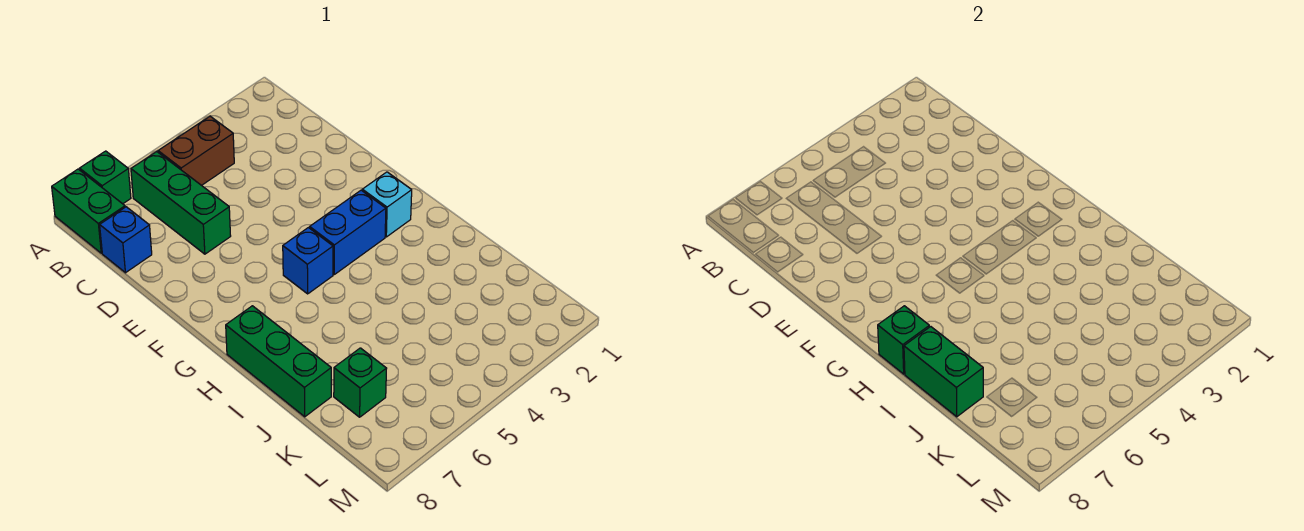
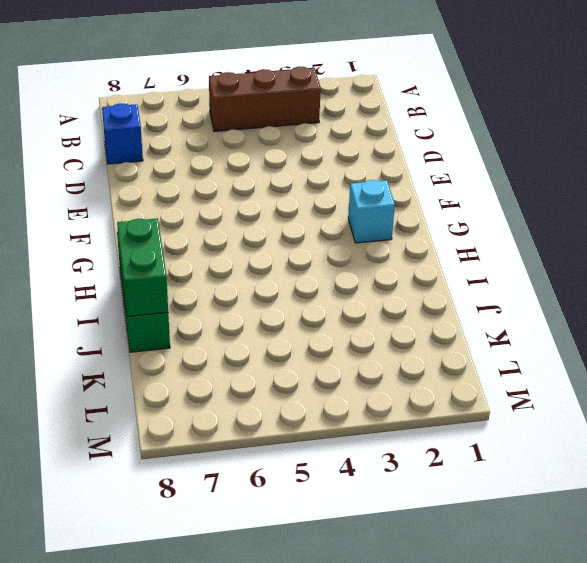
brown brick B3:B5 level 1 -> brown brick B4:B5 level 1
none -> green brick A7 level 1
none -> green brick A8:B8 level 1
none -> green brick B6:D6 level 1

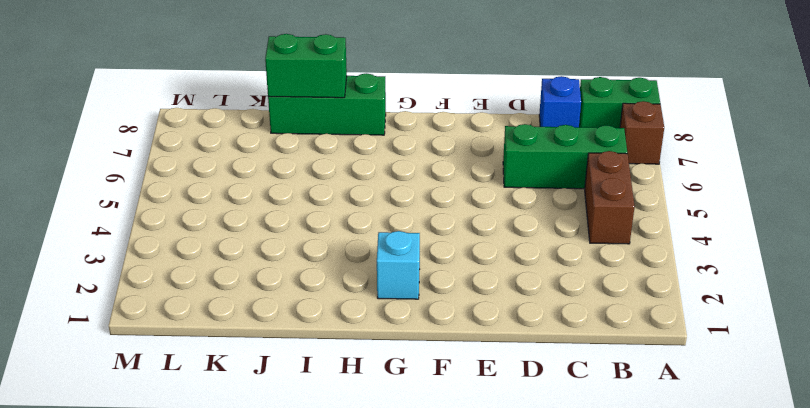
brown brick A7 level 1 -> green brick A7 level 1
none -> blue brick G3:G4 level 1
none -> blue brick G5 level 1
none -> green brick K7 level 1

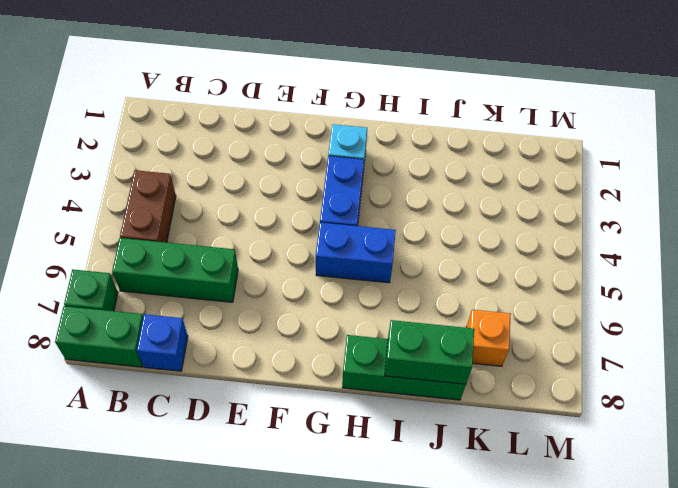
blue brick G5:H5 level 1 -> blue brick G5 level 1
orange brick K7 level 1 -> green brick K7 level 1
none -> green brick H8 level 2

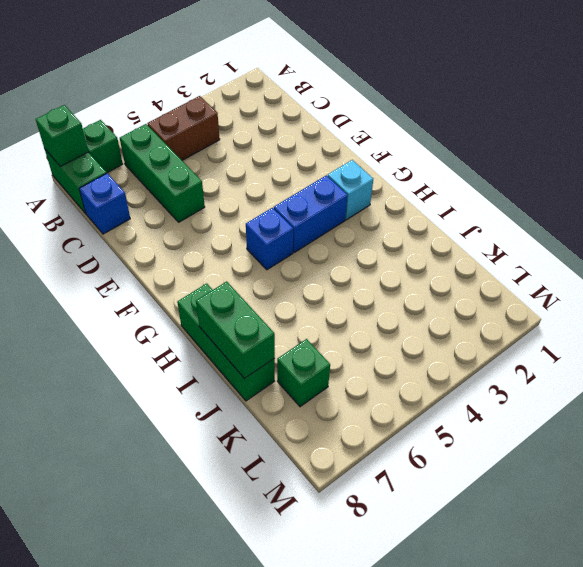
green brick A8 level 2 -> green brick H8 level 2

